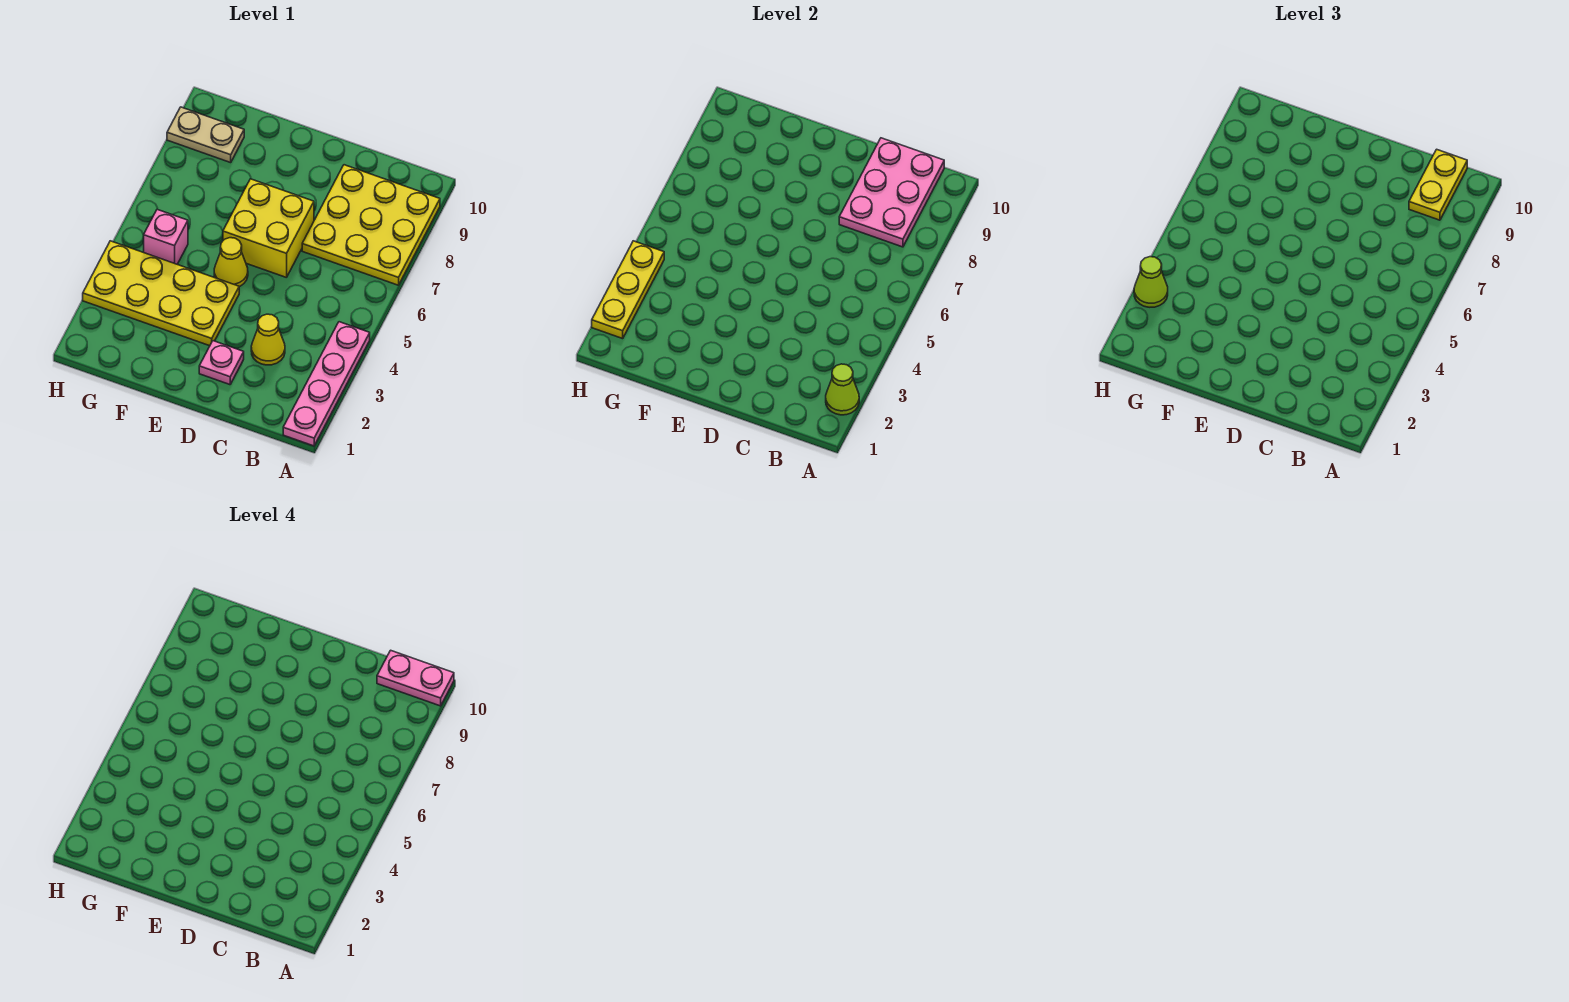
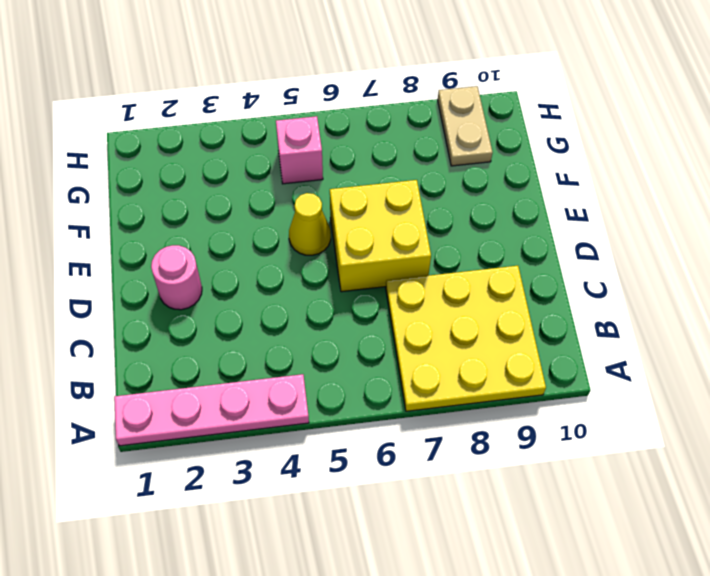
pink round brick D2 level 1 -> pink plate D2 level 1
none -> yellow cone C3 level 1
none -> yellow plate E3:H4 level 1
none -> lime cone A2 level 2

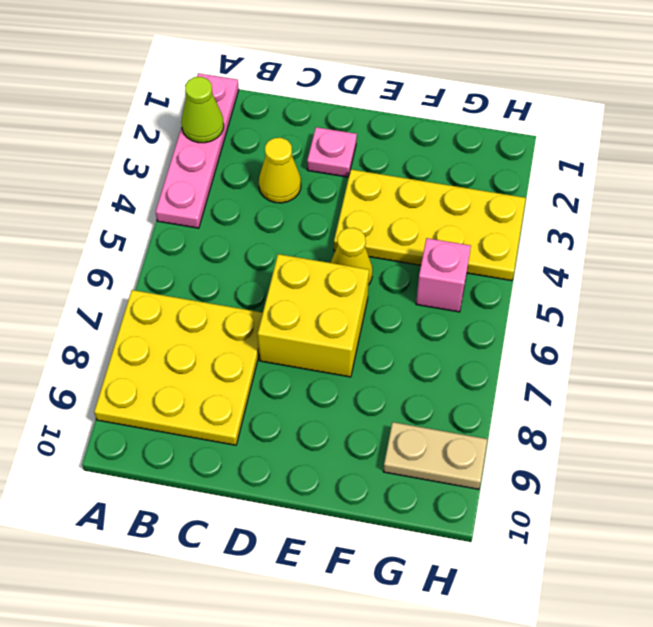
none -> pink plate B8:C10 level 2
none -> yellow plate H2:H4 level 2
none -> yellow plate B9:B10 level 3

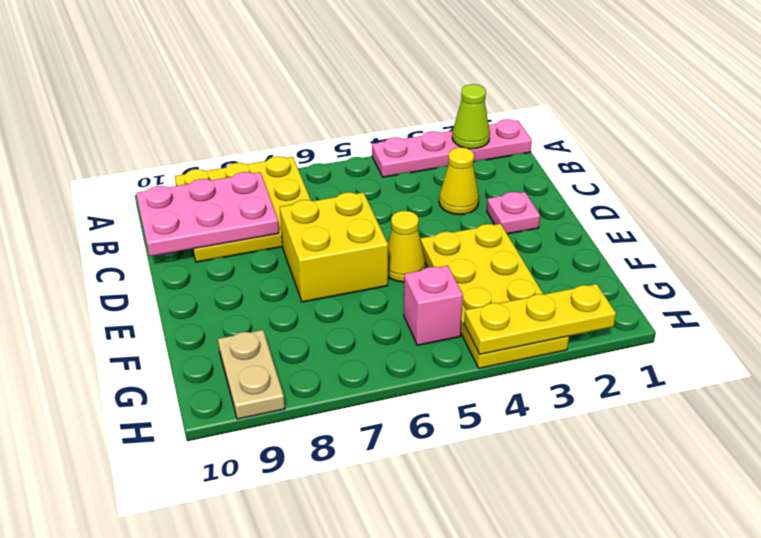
none -> yellow plate B9:B10 level 3
none -> lime cone H3 level 3
none -> pink plate A10:B10 level 4

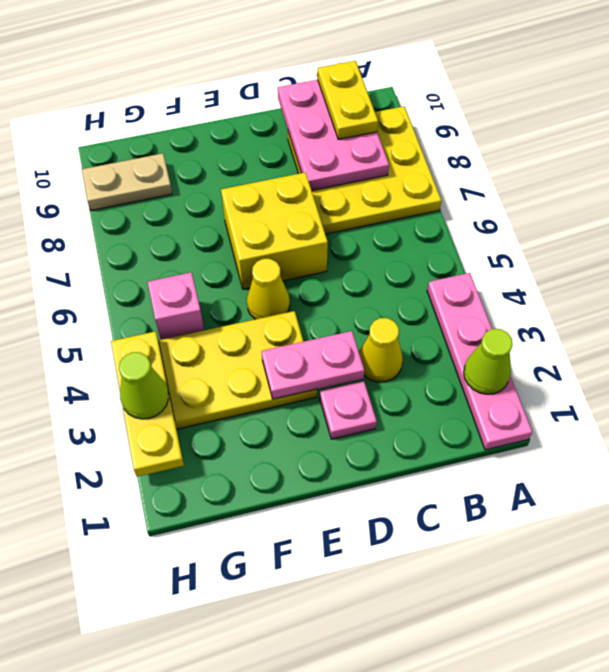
pink plate D3:E3 level 2 -> pink plate A10:B10 level 4

